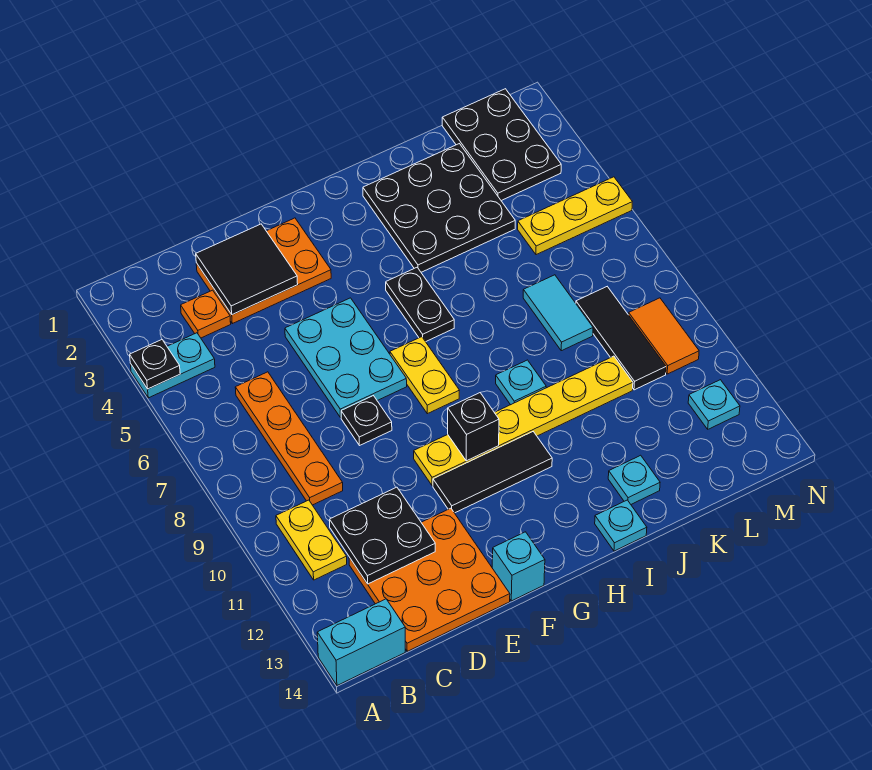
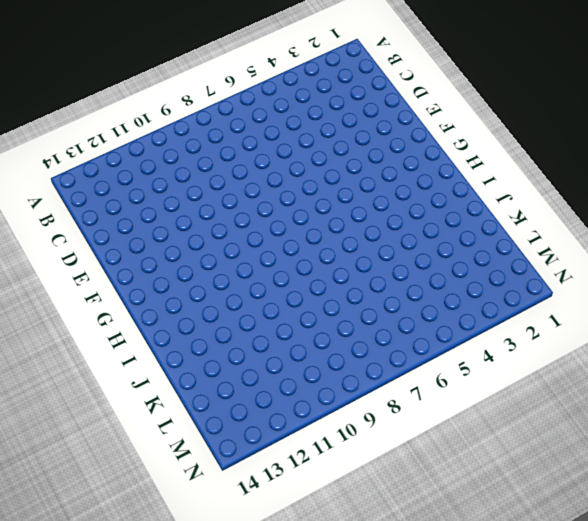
none -> cyan plate A4:B4 level 1
none -> cyan brick A14:B14 level 1
none -> yellow plate B10:B11 level 1

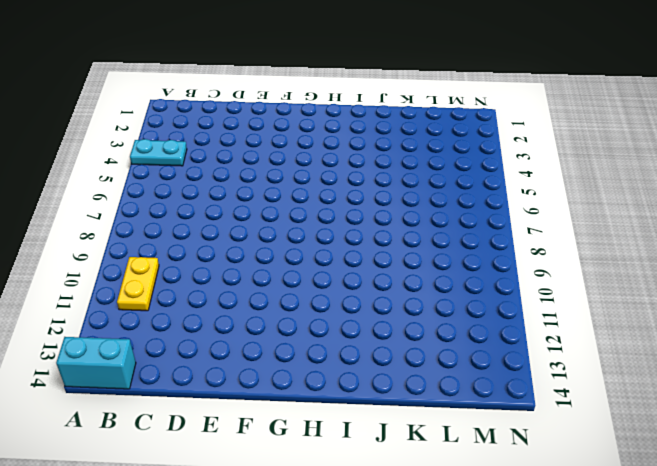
none -> orange plate C3 level 1
none -> orange plate C6:C9 level 1
none -> orange plate C12:E14 level 1

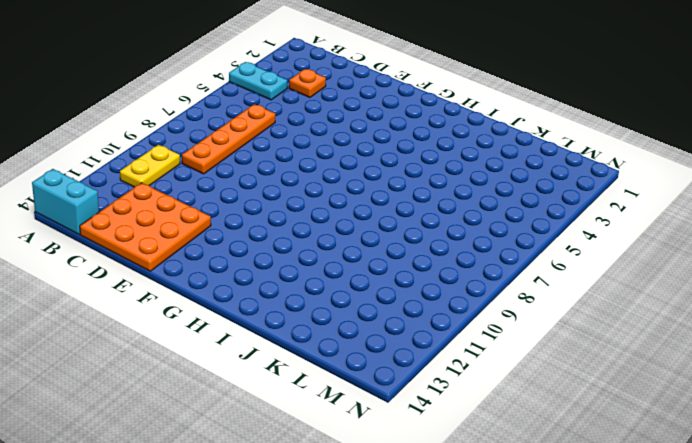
none -> orange plate D2:F3 level 1
none -> cyan plate E5:F7 level 1
none -> black plate E8 level 1

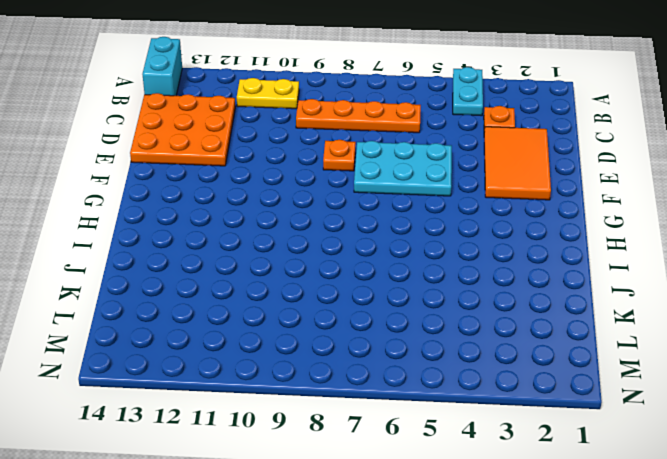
orange tile D2:F3 level 1 -> orange plate D2:F3 level 1
orange plate E8 level 1 -> black plate E8 level 1
none -> yellow plate F10:K10 level 1
none -> black tile F11:H11 level 1
none -> cyan brick F14 level 1

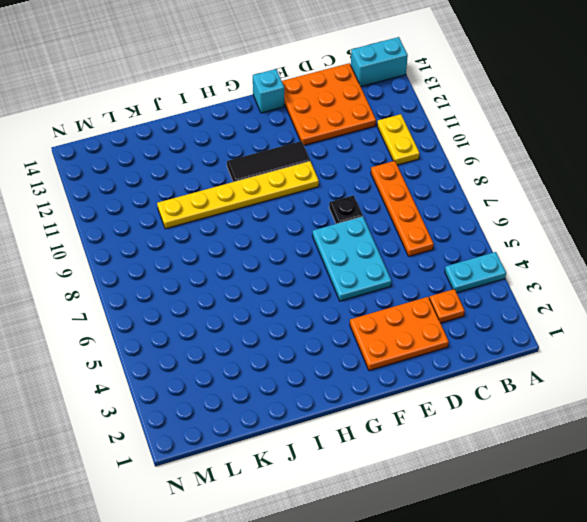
none -> yellow plate G7:G8 level 1
none -> black plate H5:H6 level 1
none -> black plate I2:K4 level 1

